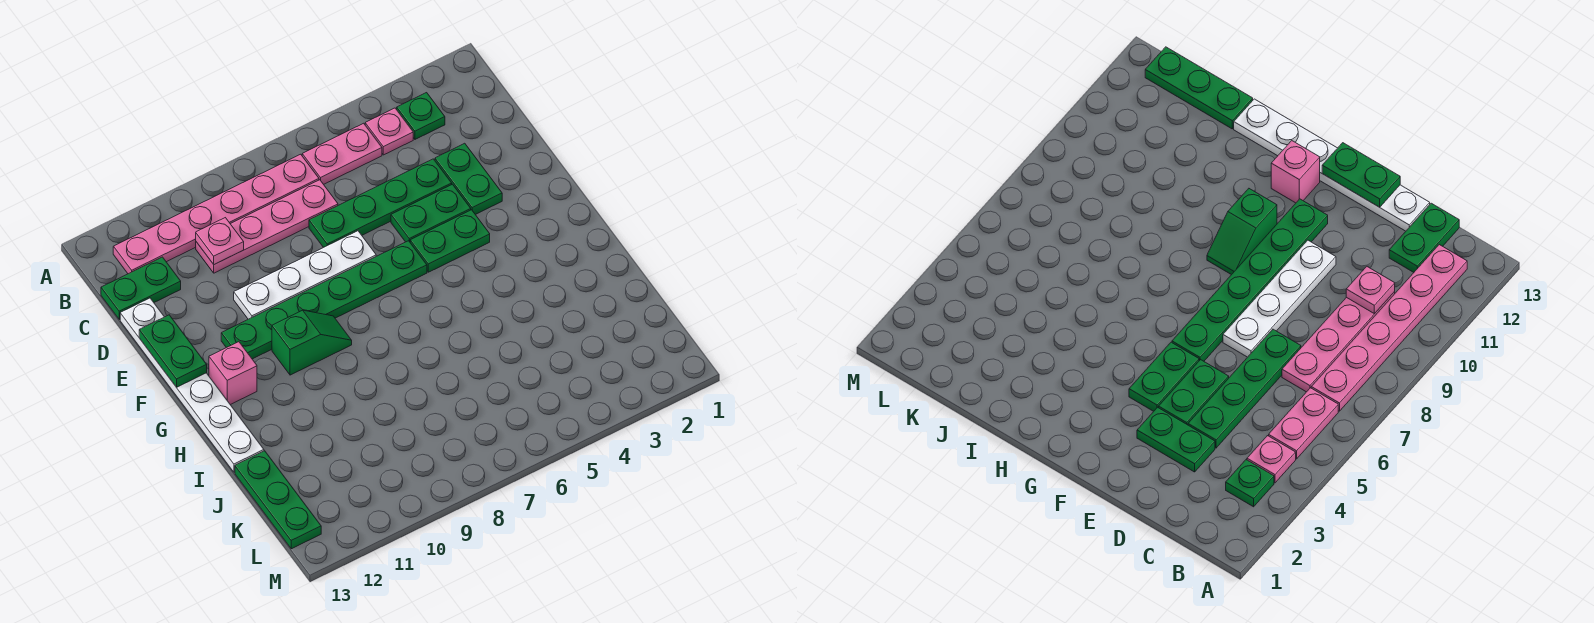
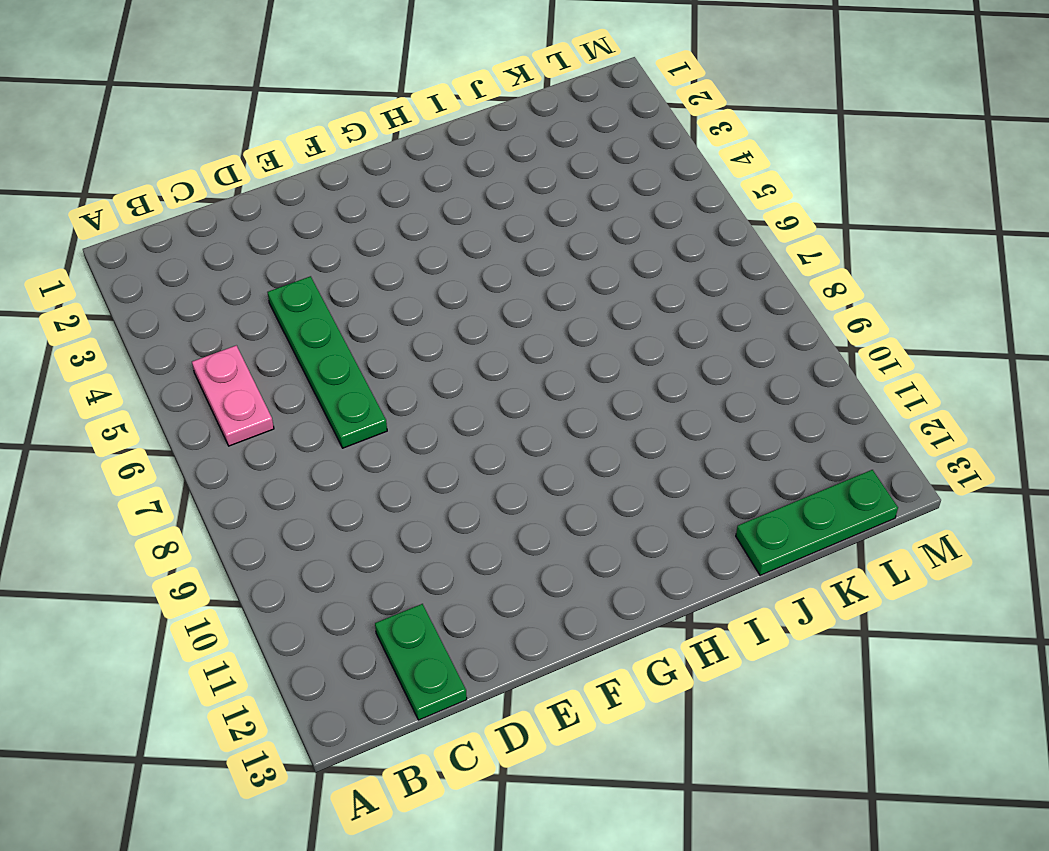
none -> green plate B3 level 1
none -> pink plate B4 level 1
none -> pink plate B7:B12 level 1

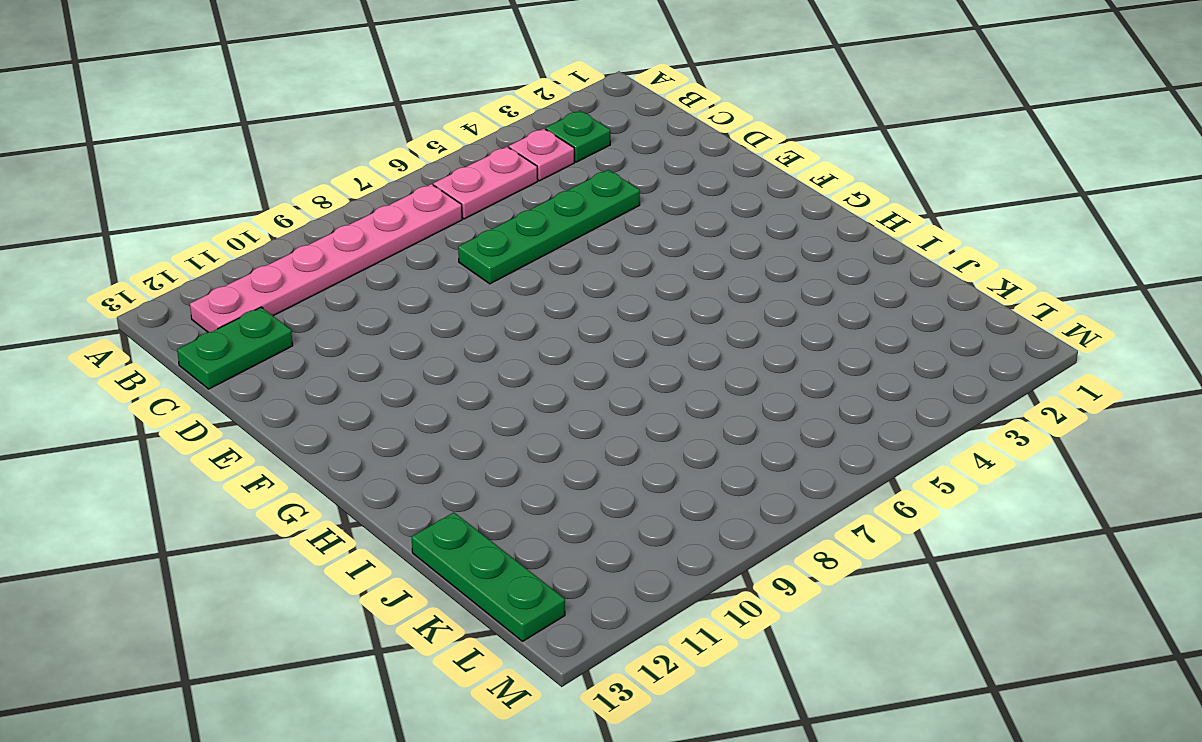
none -> pink plate C7:C10 level 1
none -> green plate D3:E3 level 1
none -> white plate D13:I13 level 1

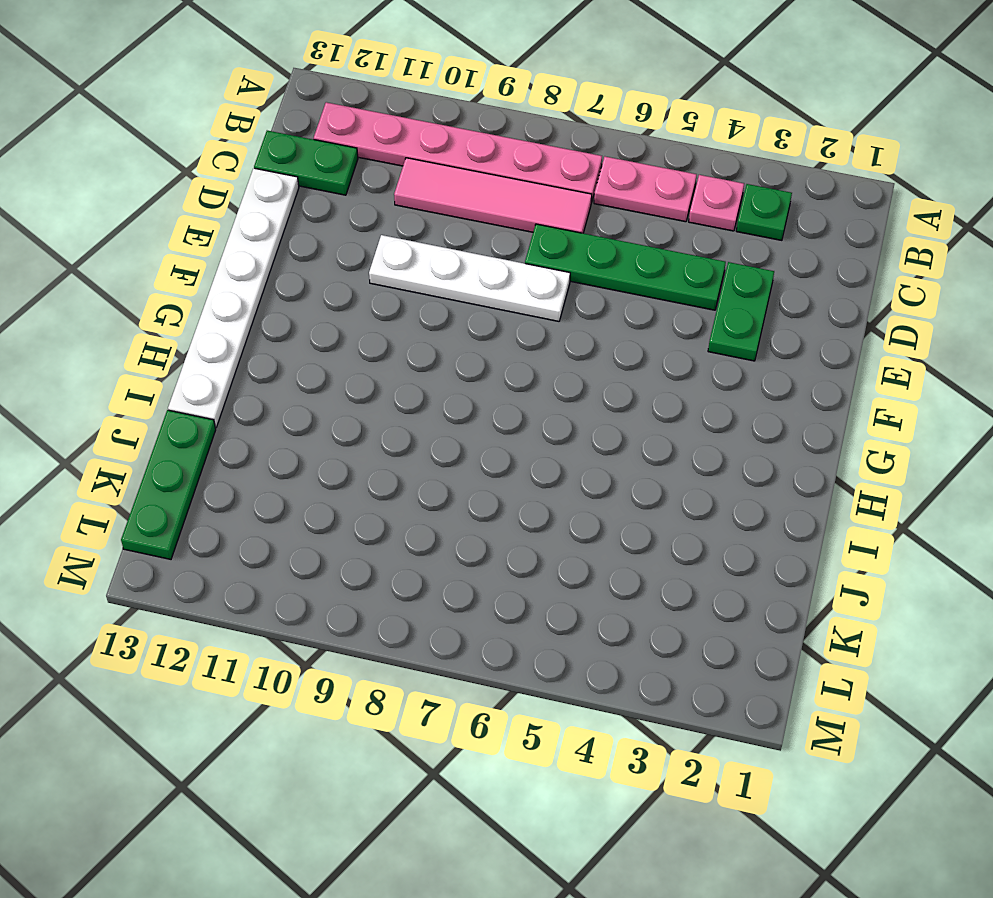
pink tile C7:C10 level 1 -> pink plate C7:C10 level 1
none -> green plate E4:E5 level 1
none -> green plate F4:F5 level 1
none -> green plate F6:F11 level 1

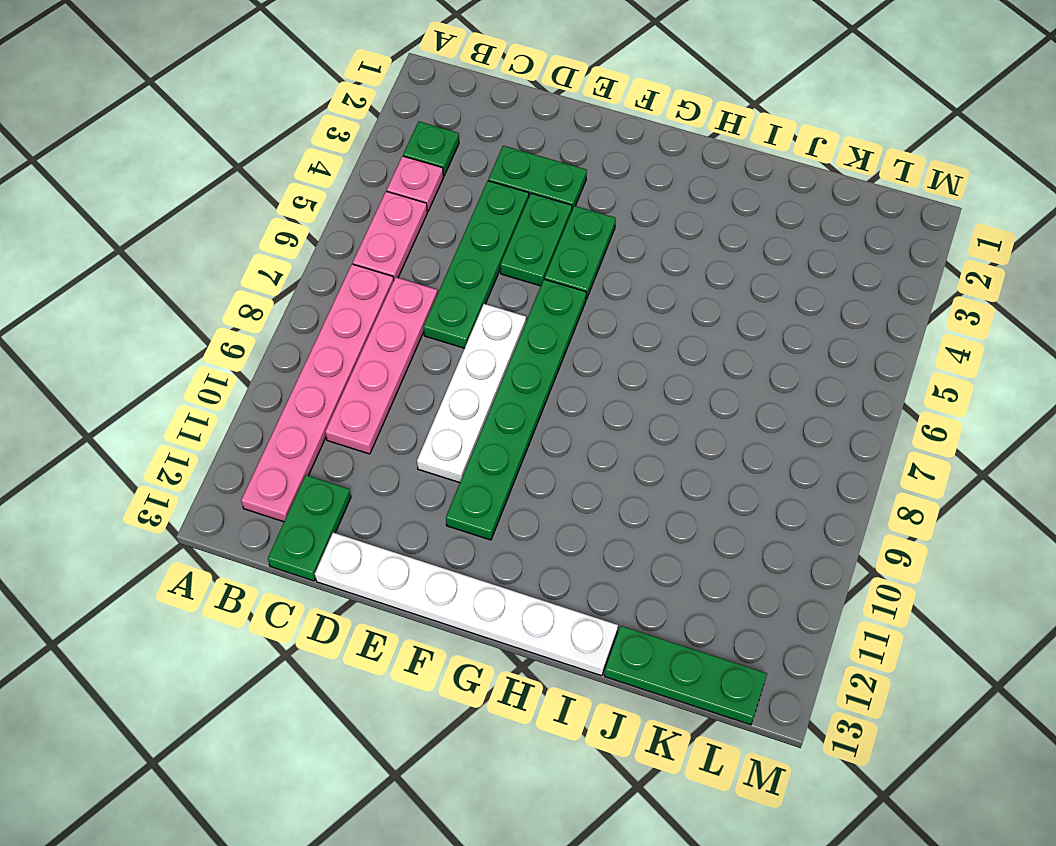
none -> green slope G9:G10 level 1 top 10
none -> pink brick G12 level 1
none -> pink plate C10 level 2

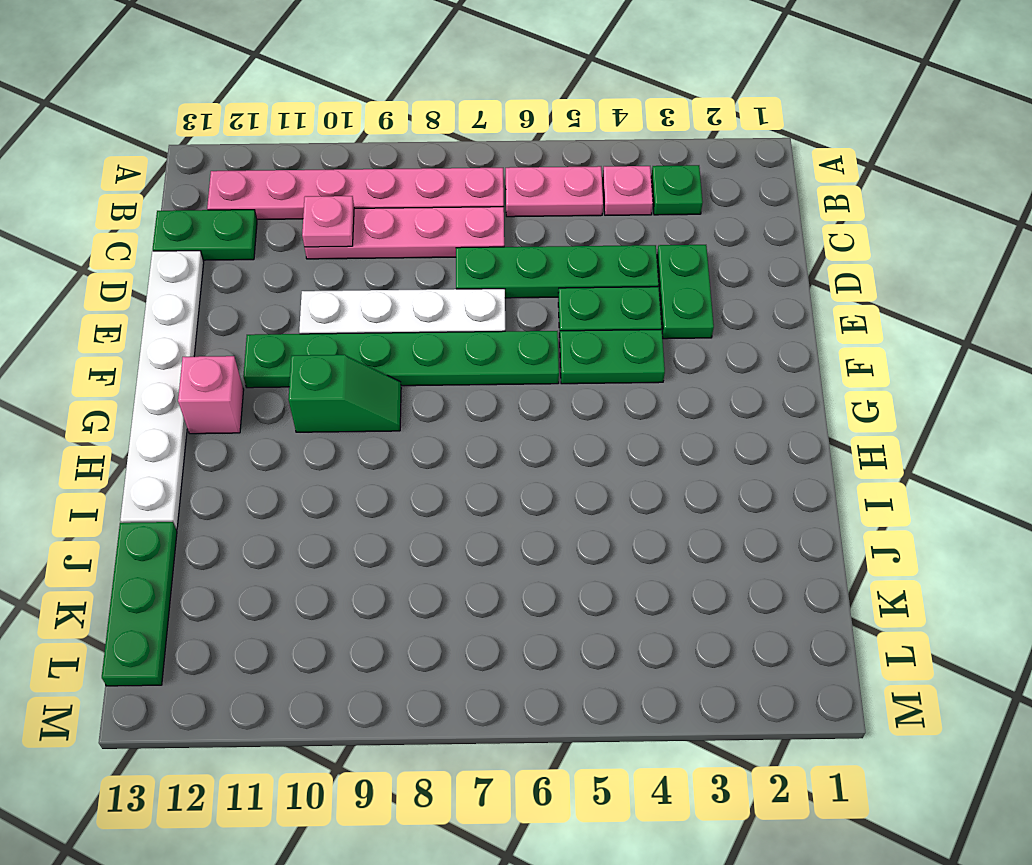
none -> green plate E13:F13 level 2

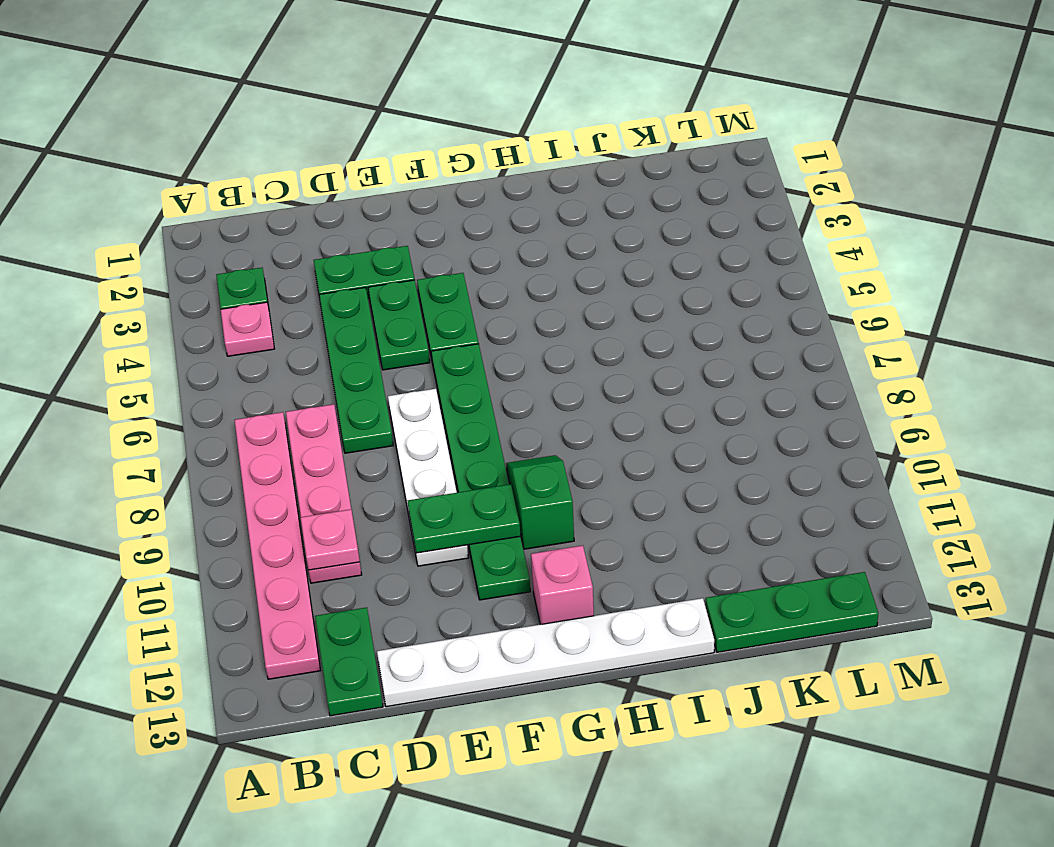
green plate E10:F10 level 2 -> green plate E13:F13 level 2
none -> pink plate B5:B6 level 1

